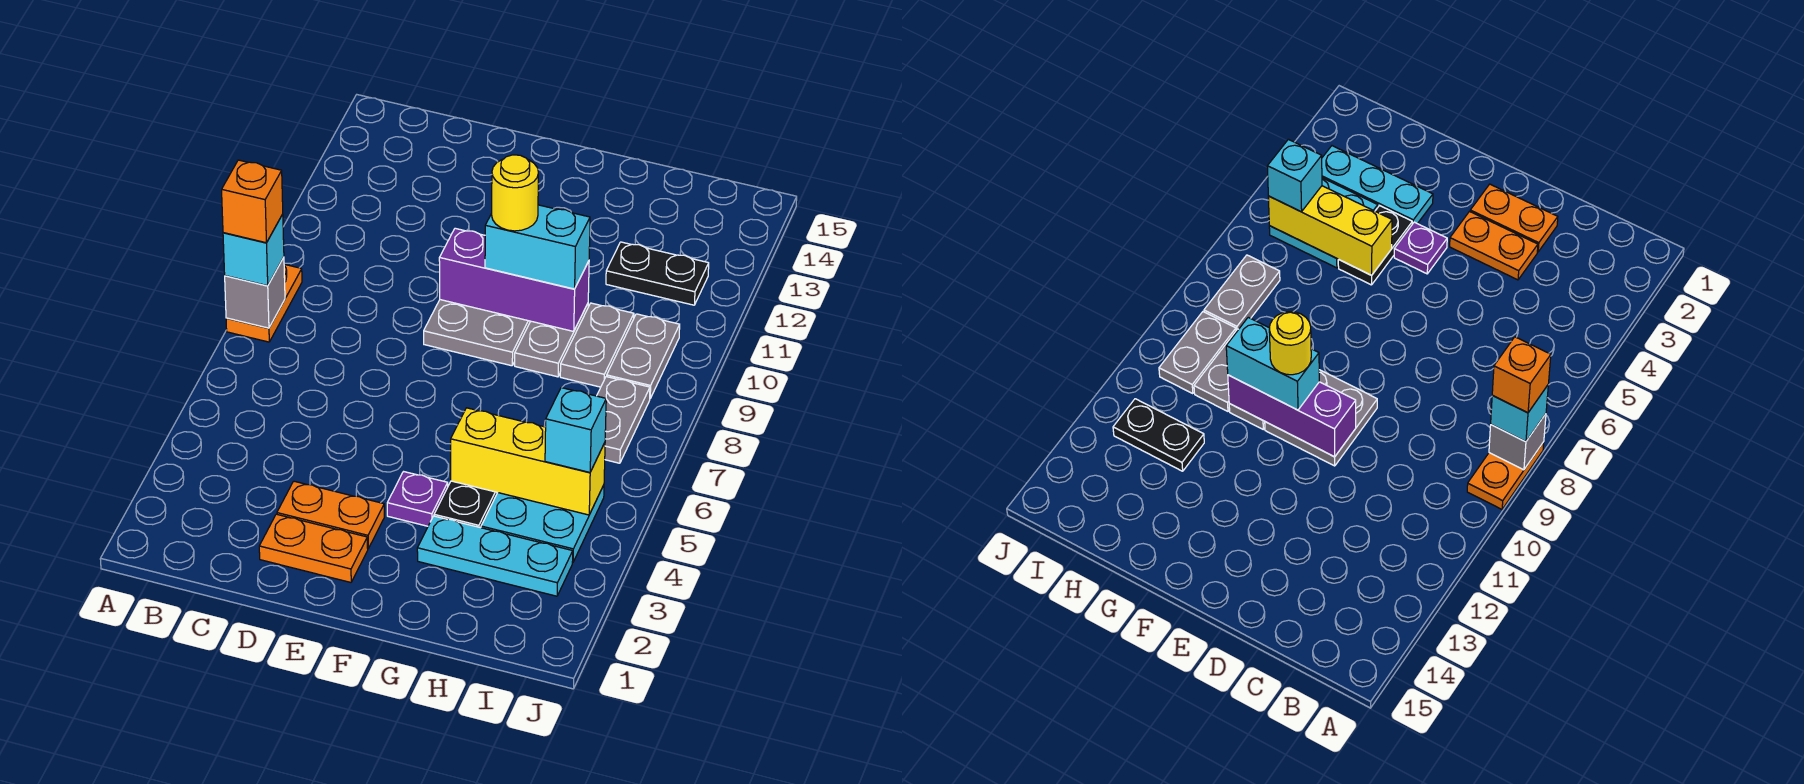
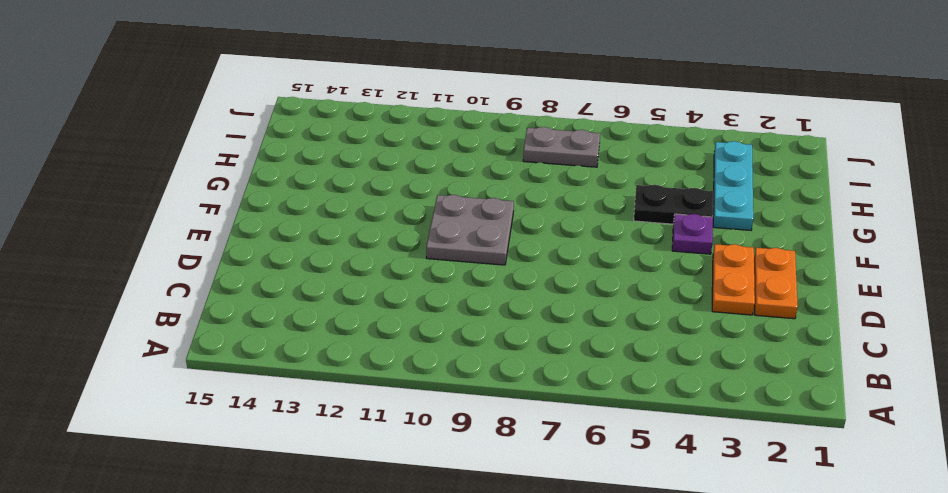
none -> orange plate A8:A9 level 1
none -> grey plate G9:G10 level 1
none -> cyan plate H4:I5 level 1

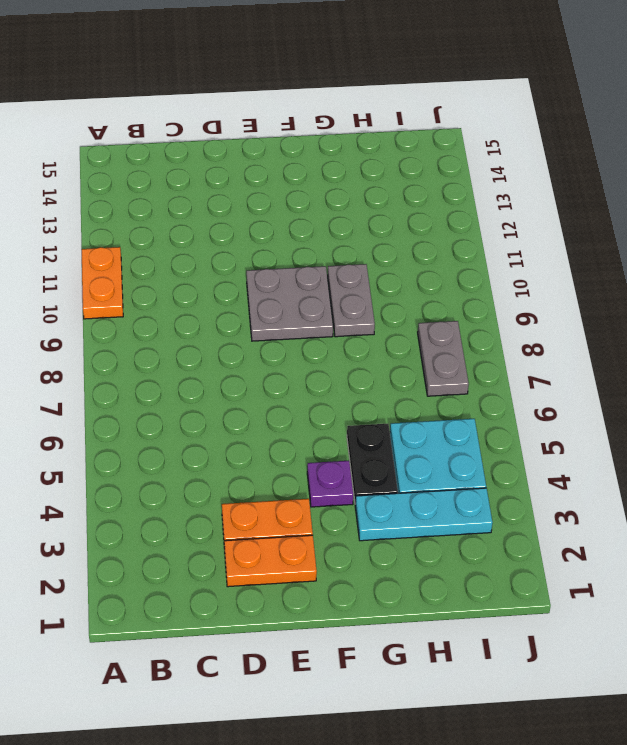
orange plate A10:A11 level 1 -> orange plate A8:A9 level 1
none -> grey plate H9:H10 level 1
none -> black plate H12:I12 level 1
none -> grey plate I9:I10 level 1

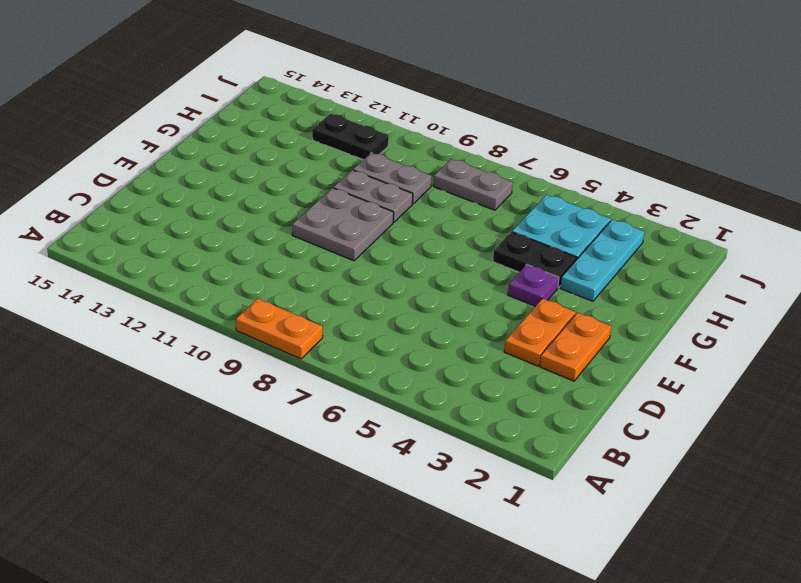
black plate I11:I12 level 1 -> black plate H12:I12 level 1
none -> grey plate I9:I10 level 1
none -> grey brick A8 level 2
none -> purple brick E10:G10 level 2

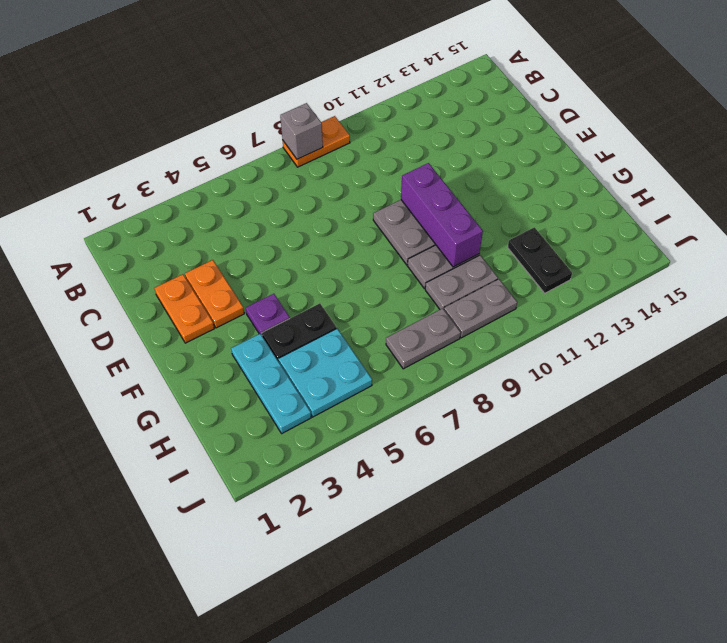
none -> yellow brick G5:I5 level 2
none -> cyan brick A8 level 3
none -> cyan brick F10:G10 level 3

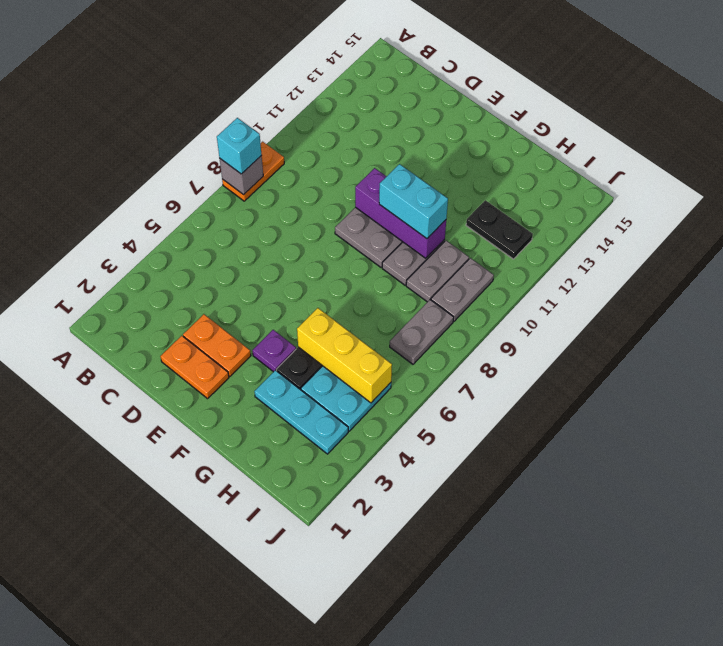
none -> cyan brick I5 level 3
none -> orange brick A8 level 4
none -> yellow round brick F10 level 4

